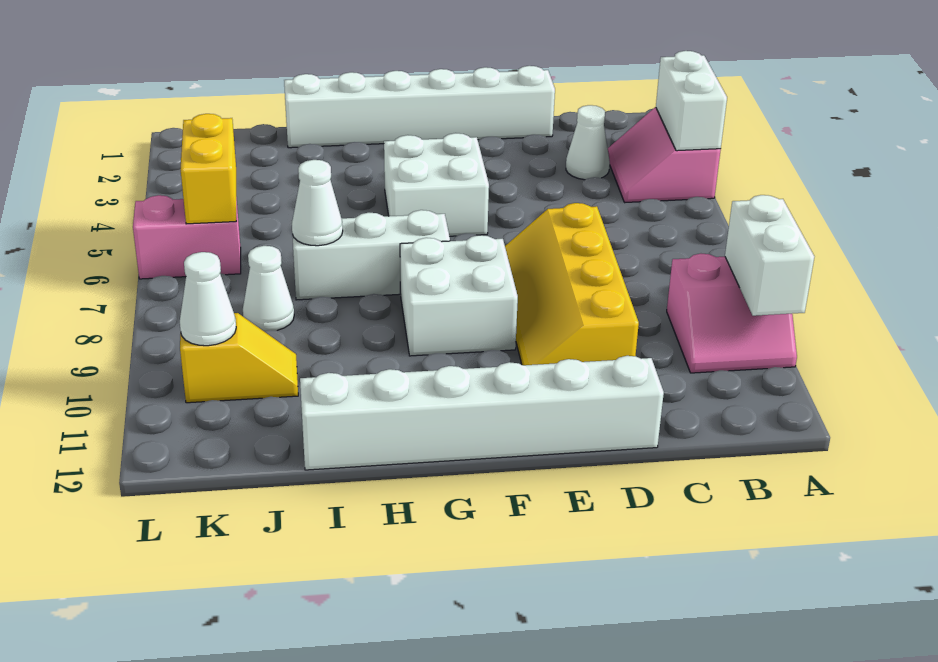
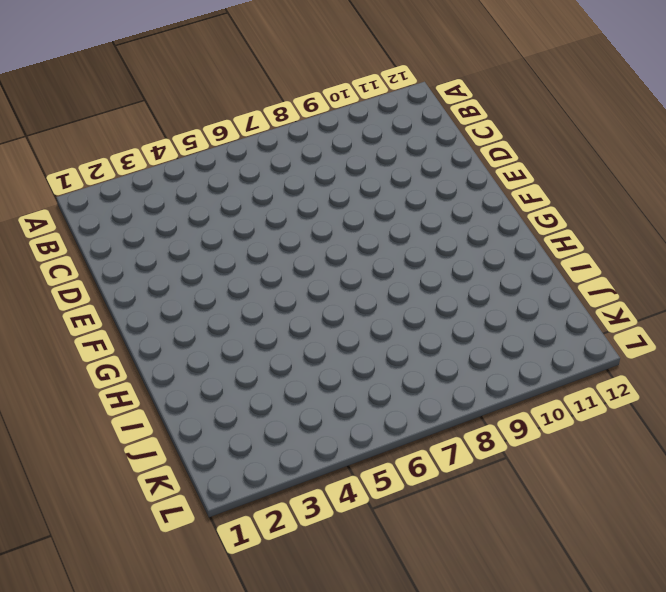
none -> pink slope A3:B4 level 1 top A
none -> pink slope A9:B10 level 1 top 9
none -> white cone C3 level 1

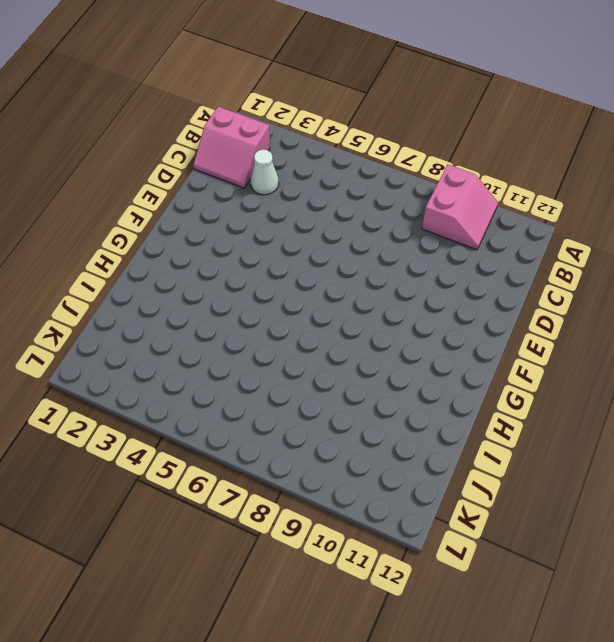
pink slope B1:C2 level 1 top B -> pink slope A3:B4 level 1 top A
none -> white brick D1:I1 level 1
none -> yellow slope D7:E10 level 1 top D
none -> white brick D12:I12 level 1

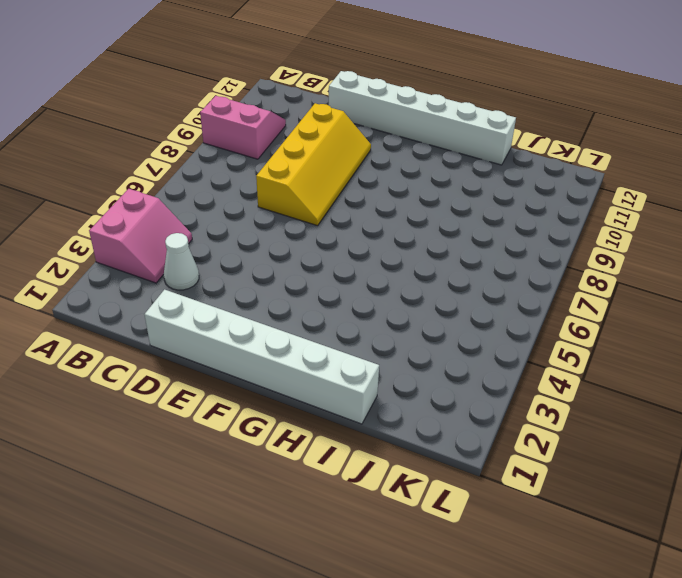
none -> white brick F4:G5 level 1
none -> white brick F8:G9 level 1
none -> white brick G7:I7 level 1

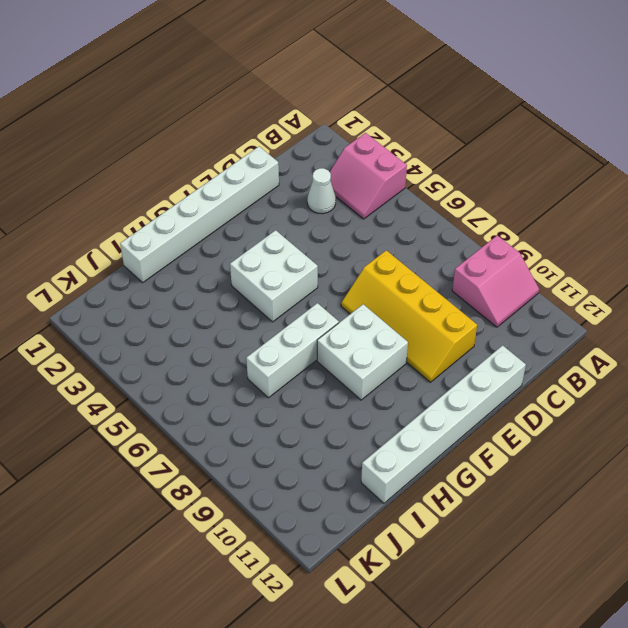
none -> white cone J8 level 1
none -> yellow slope J10:K10 level 1 top K
none -> pink brick K6:L6 level 1

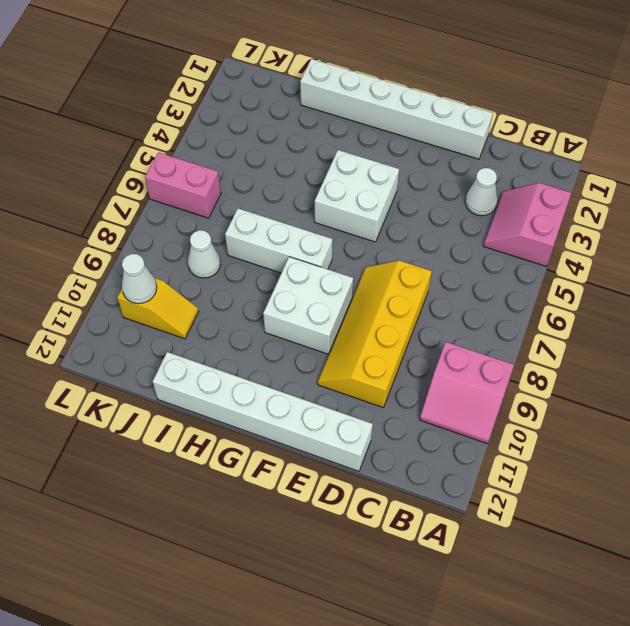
none -> white brick A3:A4 level 2
none -> white brick A9:A10 level 2
none -> white cone I7 level 2

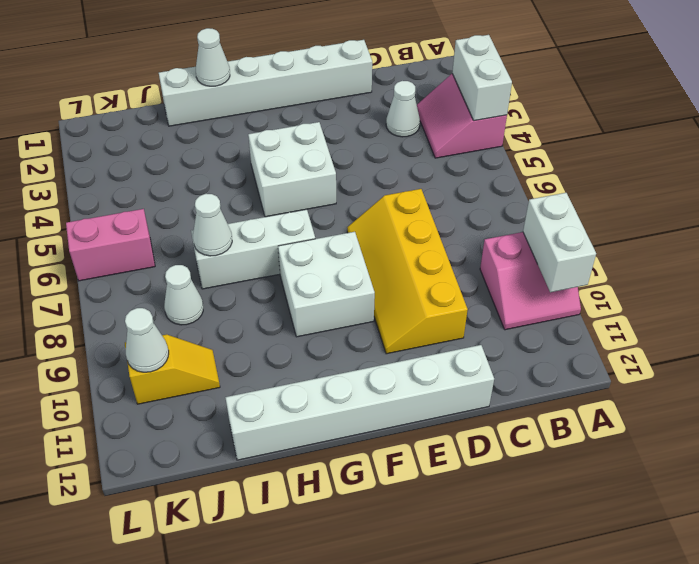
white cone H1 level 2 -> none
none -> yellow brick K5:K6 level 2

